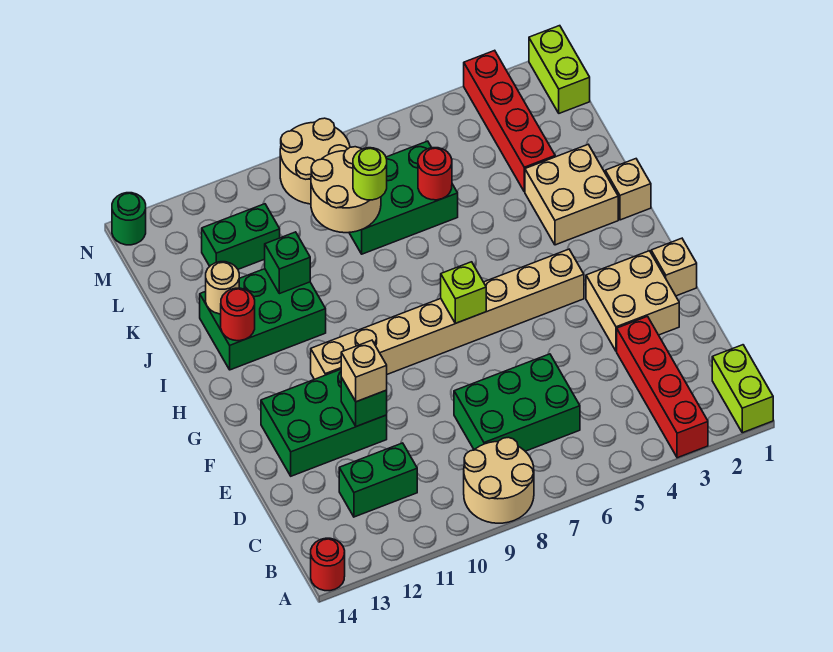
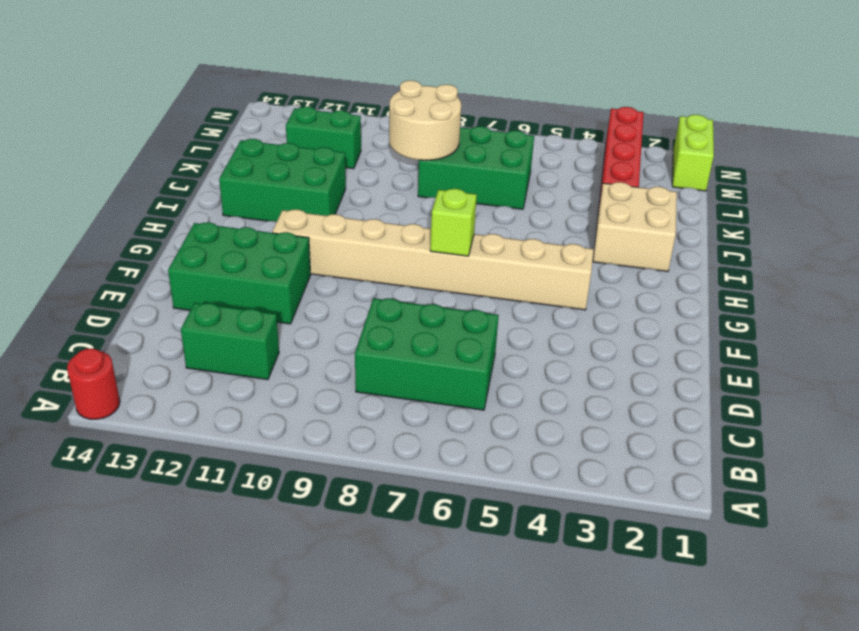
none -> lime brick A1:B1 level 1
none -> red brick A3:D3 level 1
none -> tan round brick A8:B9 level 1

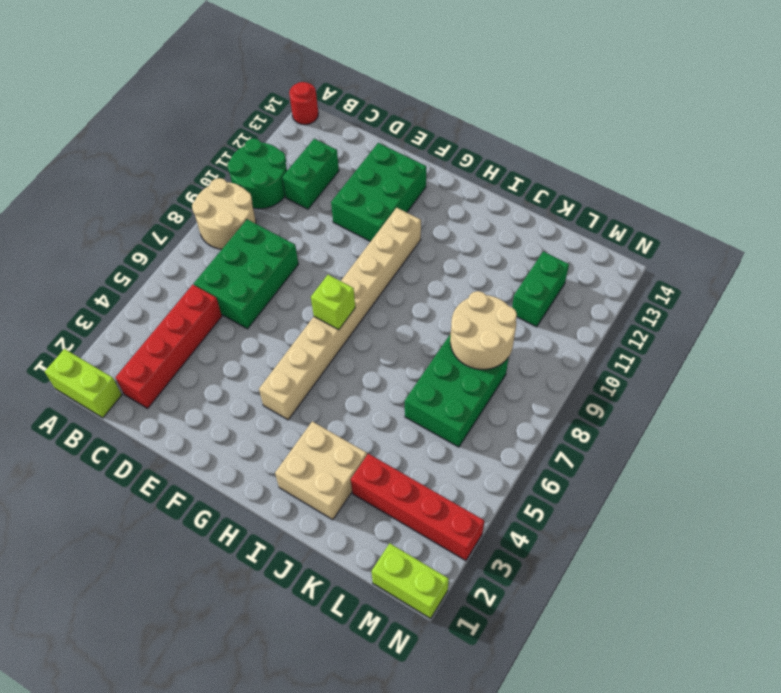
green round brick A10:B11 level 1 -> none
red brick C2:C5 level 1 -> red brick A3:D3 level 1
none -> tan brick E2:F3 level 1
none -> tan brick F1 level 1
none -> tan brick I1 level 1

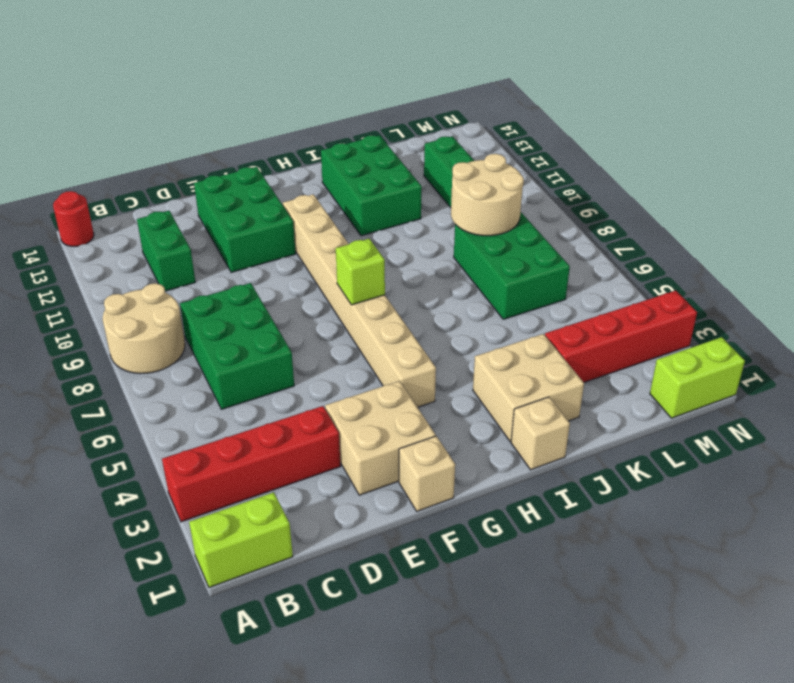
none -> tan round brick M8:N9 level 1
none -> green round brick N14 level 1
none -> green brick E11 level 2

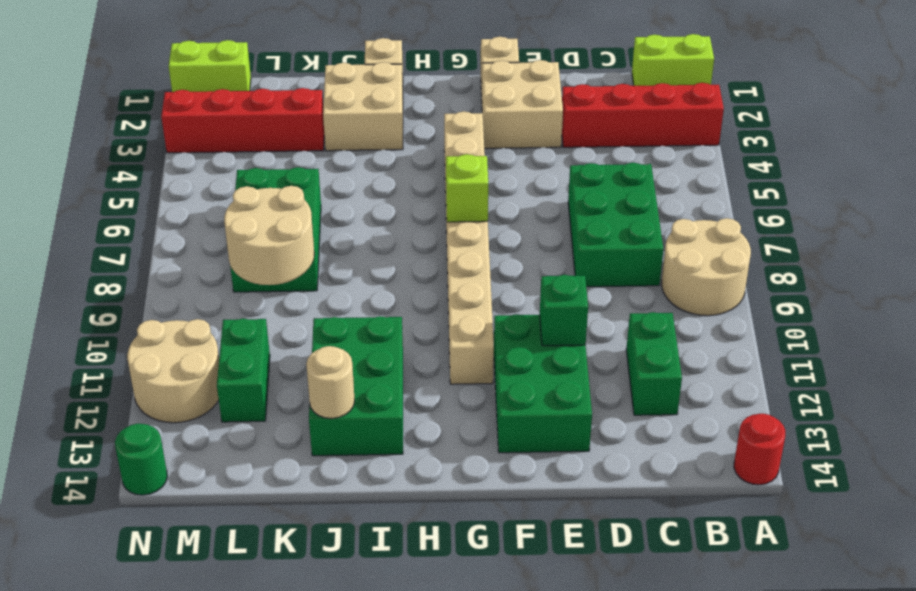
tan round brick M11:N12 level 1 -> tan round brick M8:N9 level 1
none -> red round brick I13 level 2
none -> green brick J11 level 2
none -> red round brick K6 level 2

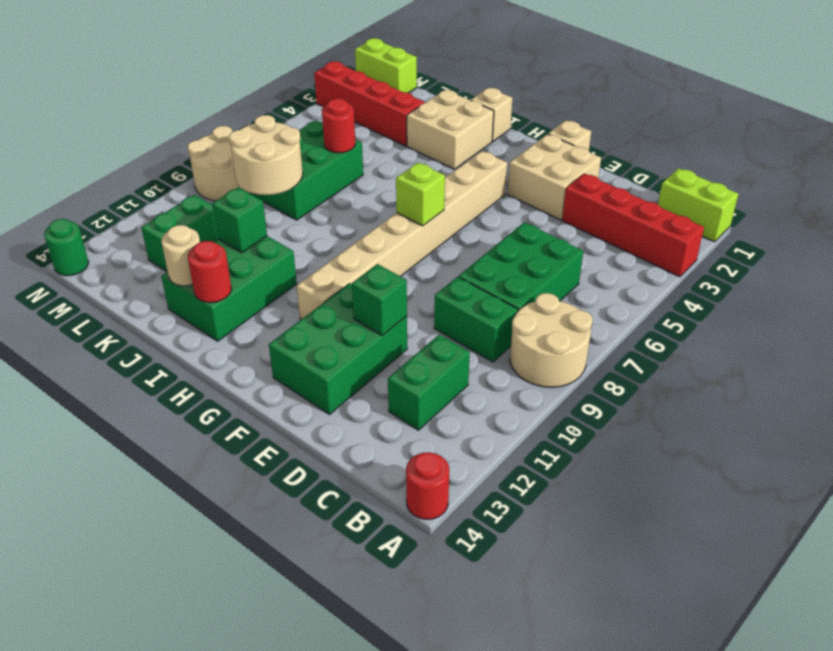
green brick C9:D9 level 1 -> none
none -> tan brick E11 level 3
none -> lime round brick K8 level 3

